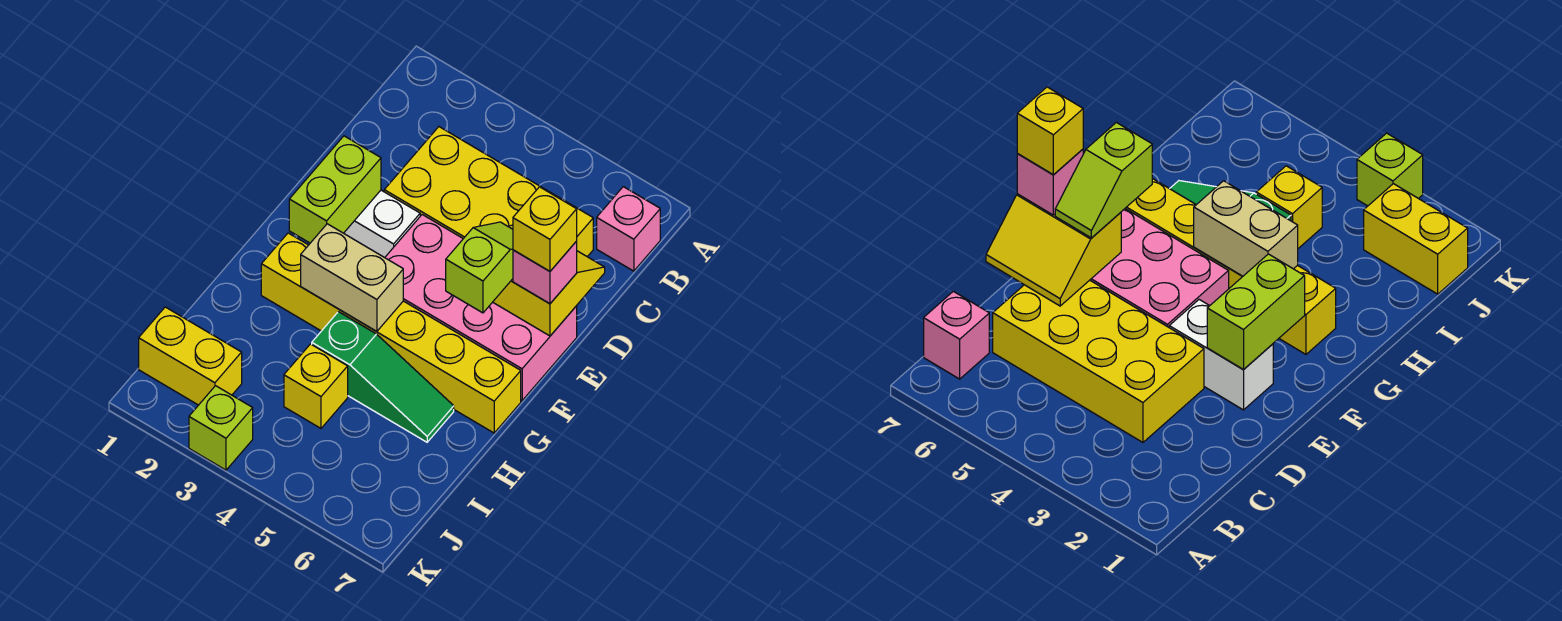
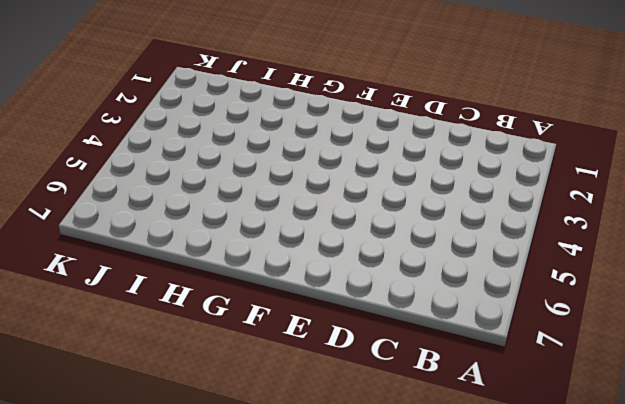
none -> pink brick B7 level 1
none -> yellow brick C3:D6 level 1
none -> white brick E2:E3 level 1

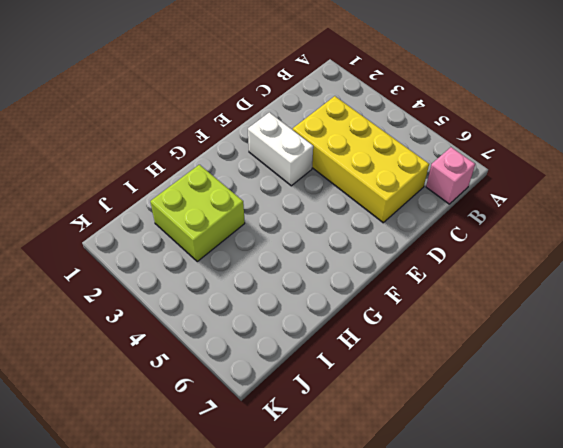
lime brick H2:I3 level 1 -> none
none -> pink brick E4:F7 level 1
none -> yellow brick G2:G7 level 1
none -> green slope H4:H6 level 1 top 4

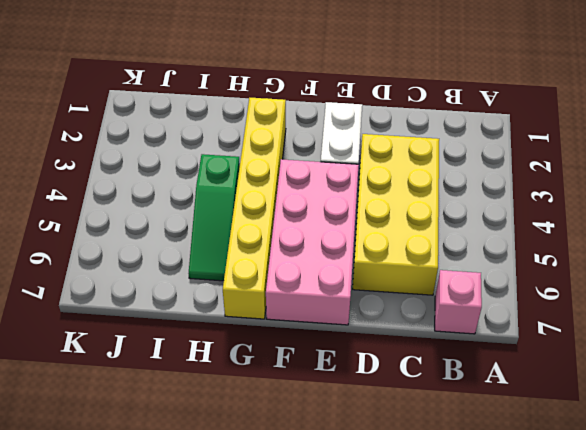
none -> yellow brick I4 level 1
none -> yellow brick J1:J2 level 1
none -> lime brick K3 level 1

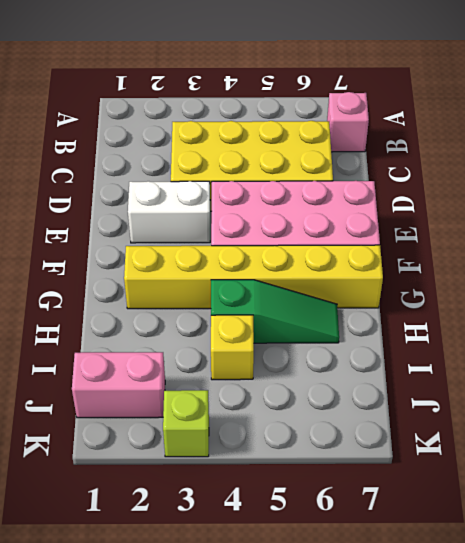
pink brick J1:J2 level 1 -> yellow brick J1:J2 level 1
none -> yellow slope D6:E7 level 2 top E
none -> lime brick E2:F2 level 2
none -> tan brick G3:G4 level 2

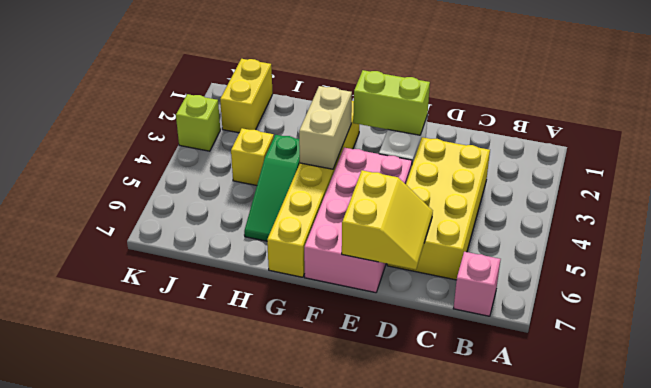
none -> lime slope E6:F6 level 3 top F
none -> pink brick E7 level 3
none -> yellow brick E7 level 4

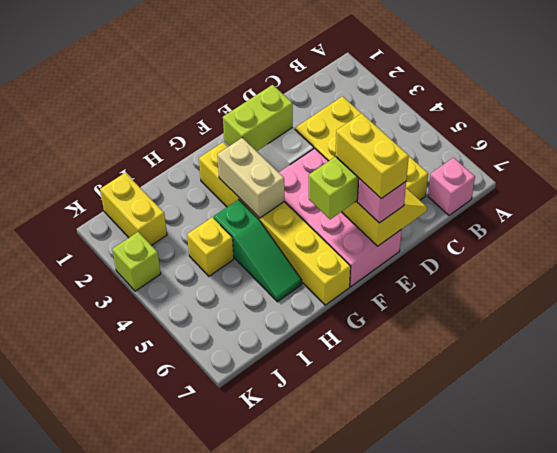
yellow brick E6:E7 level 4 -> yellow brick E7 level 4

